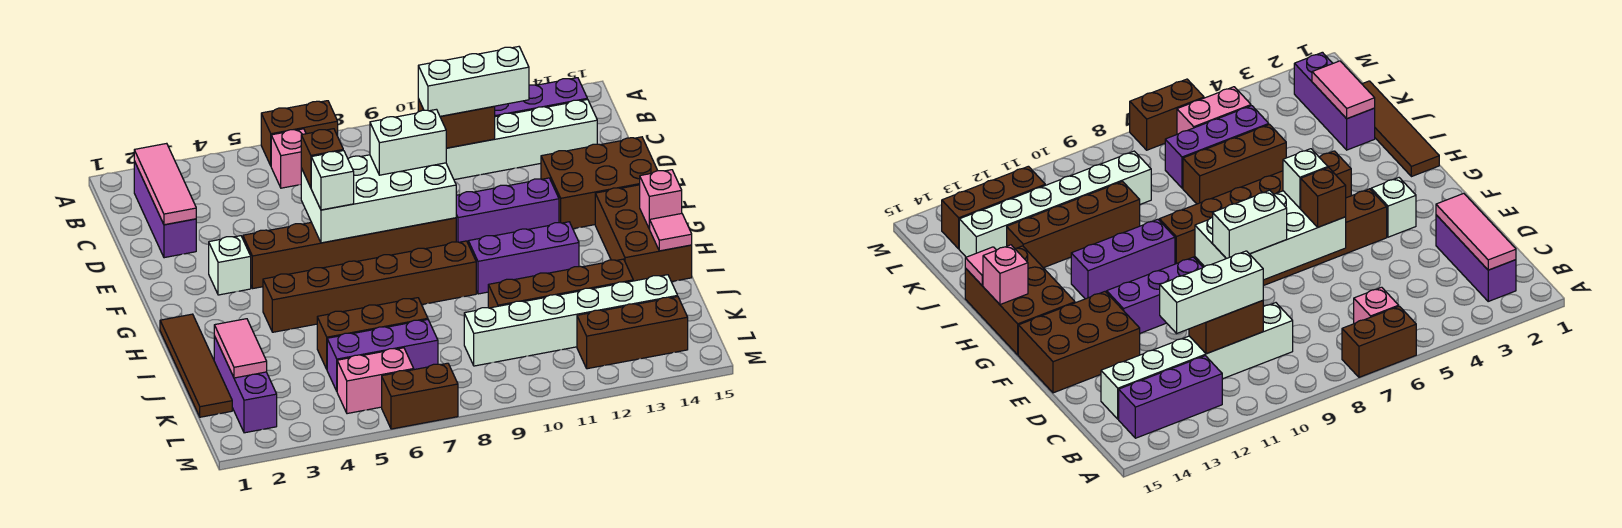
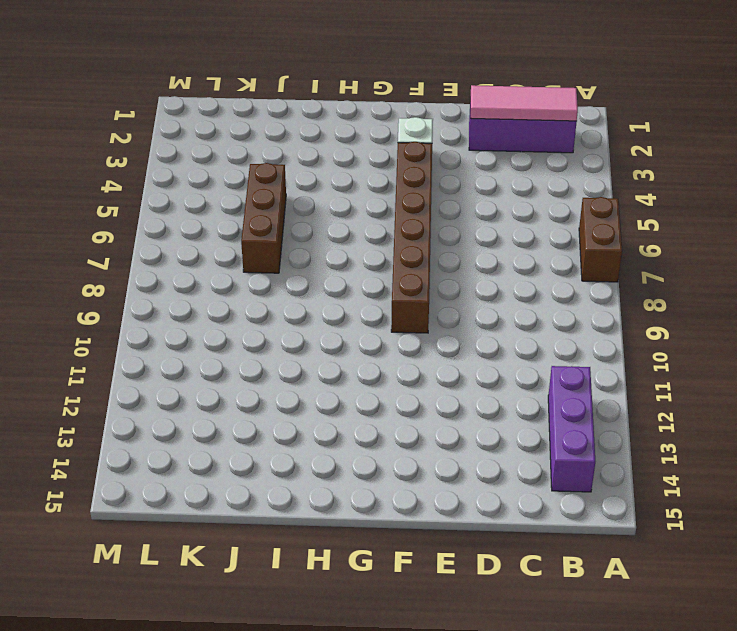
none -> pink brick B6 level 1
none -> white brick C9:C14 level 1
none -> brown brick E13:F15 level 1
none -> purple brick F10:F12 level 1

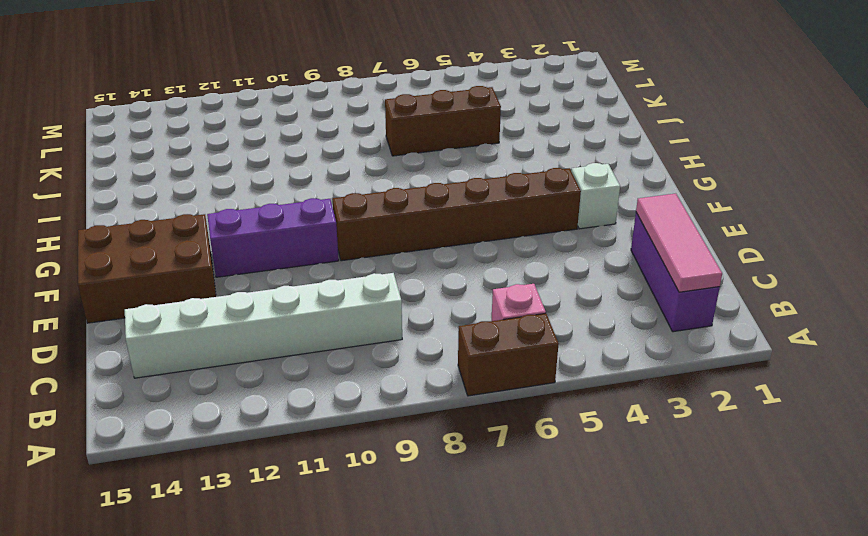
none -> purple brick B12:B14 level 1
none -> brown brick G14:I15 level 1
none -> brown tile H1:K1 level 1
none -> brown brick H4:H9 level 1

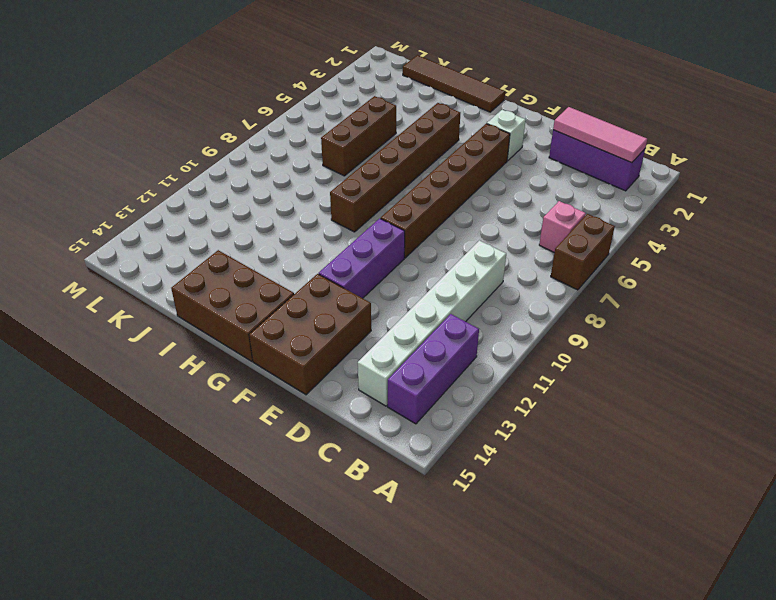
none -> purple brick H10:H12 level 1
none -> purple brick J2:L2 level 1
none -> brown brick J10:J13 level 1
none -> purple brick K5:K7 level 1

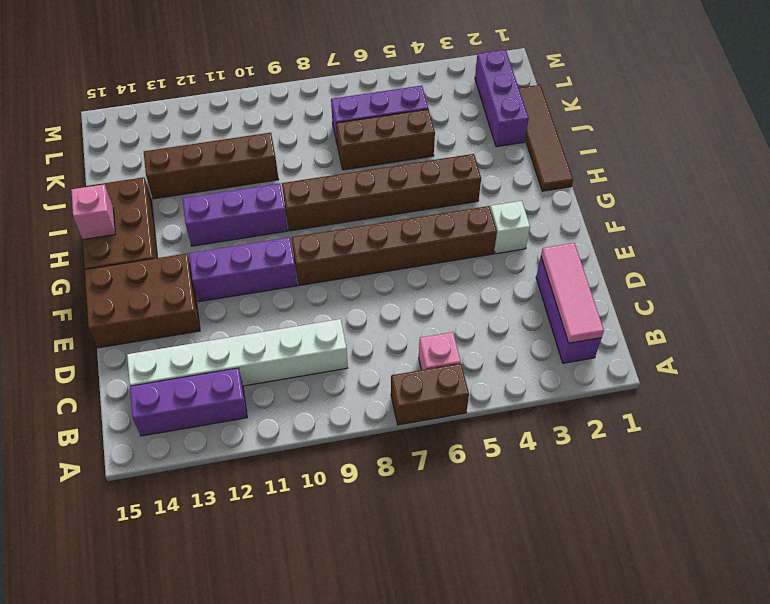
none -> white brick K9:K14 level 1
none -> pink brick L5:L6 level 1
none -> brown brick L12:L14 level 1
none -> brown brick M6:M7 level 1

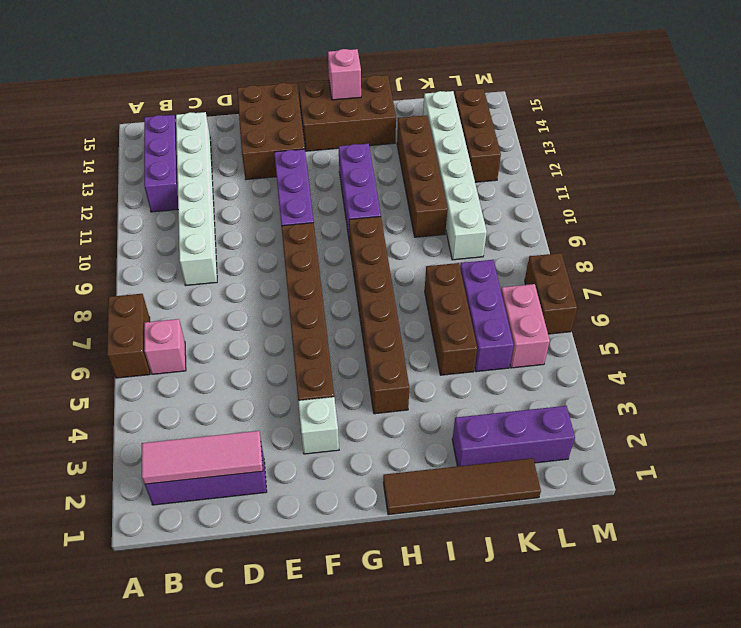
none -> brown brick C10:C11 level 2
none -> white brick E6:F9 level 2
none -> pink tile I15 level 2
none -> pink tile J2:K2 level 2

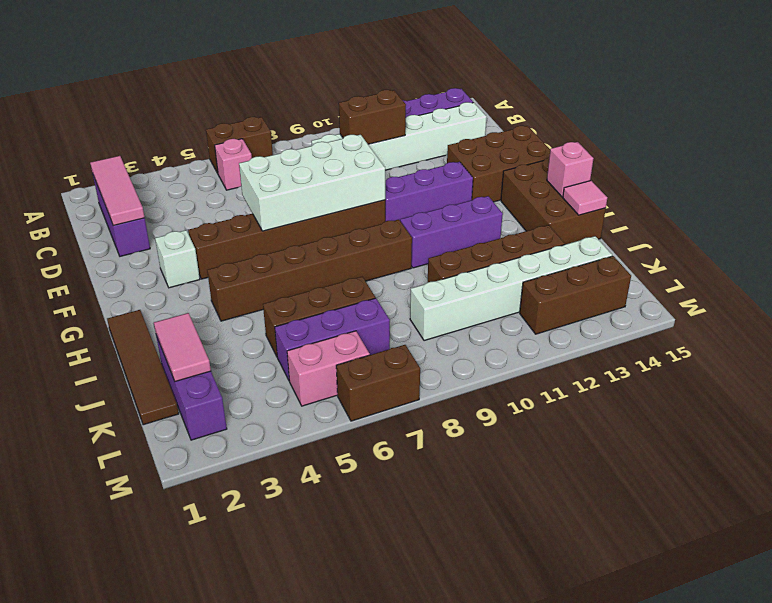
none -> white brick C10:C12 level 3
none -> brown brick E6 level 3
none -> white brick E8:E9 level 3
none -> white brick F6 level 3

